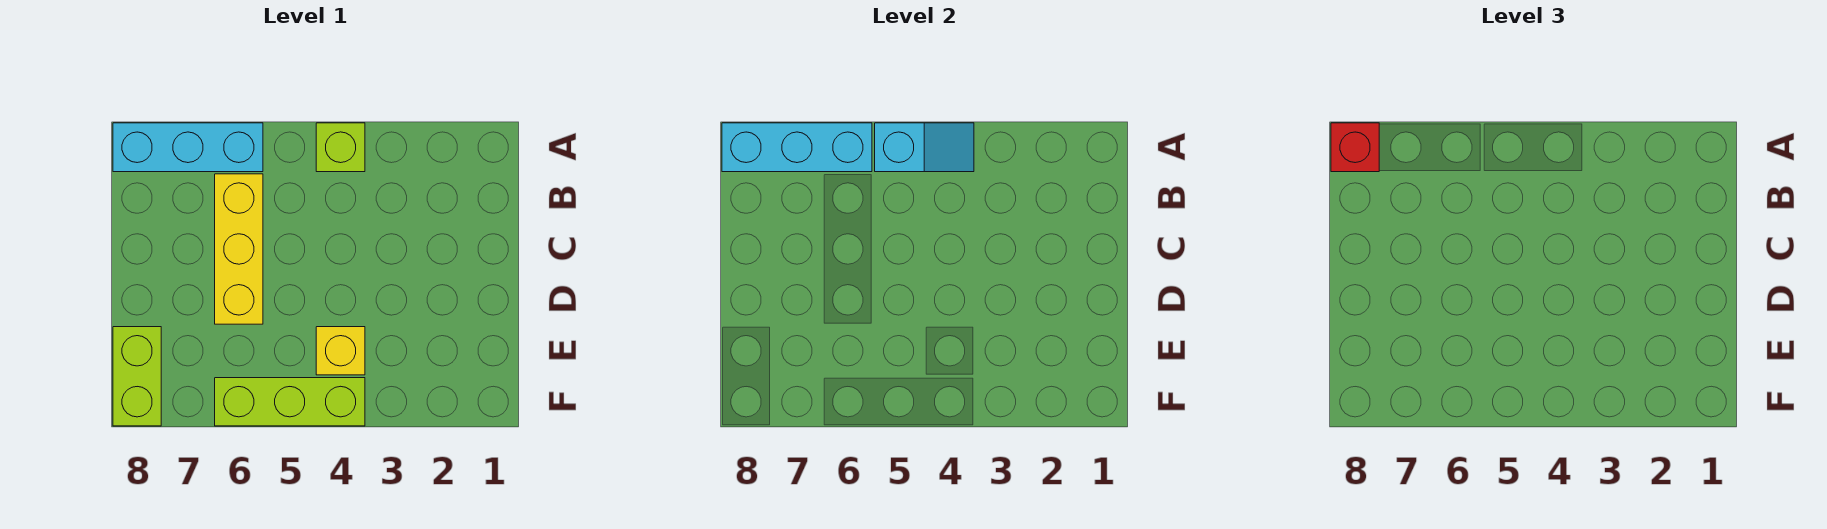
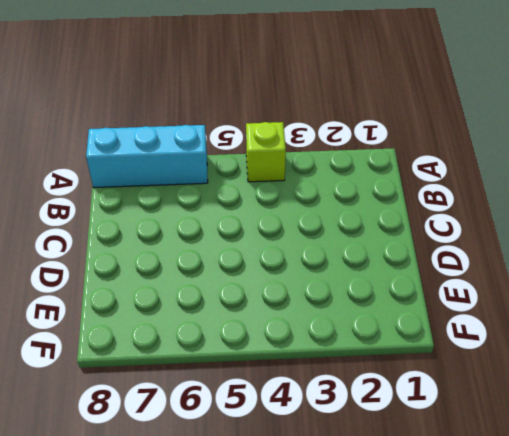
none -> yellow brick B6:D6 level 1
none -> yellow brick E4 level 1

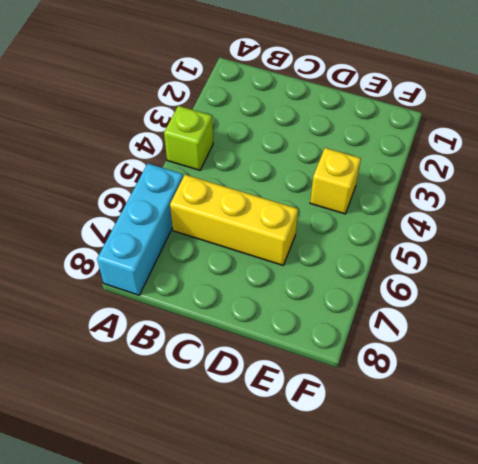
none -> lime brick E8:F8 level 1
none -> lime brick F4:F6 level 1

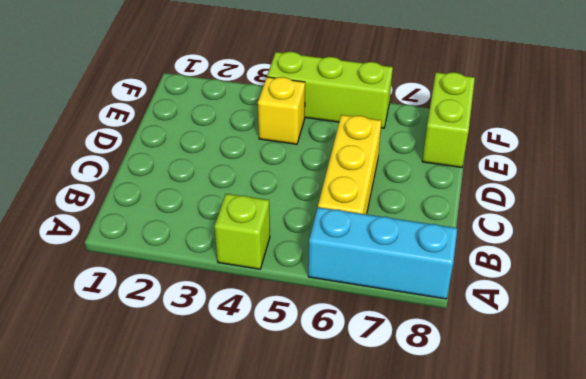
none -> cyan slope A4:A5 level 2 top 5
none -> cyan brick A6:A8 level 2

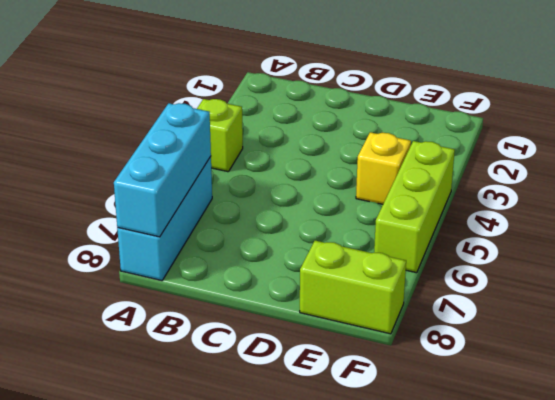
none -> yellow brick B6:D6 level 1
none -> cyan slope A4:A5 level 2 top 5

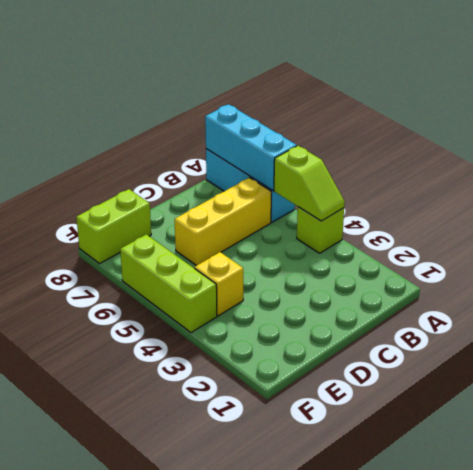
lime slope A4:A5 level 2 top 5 -> cyan slope A4:A5 level 2 top 5
none -> red brick A8 level 3

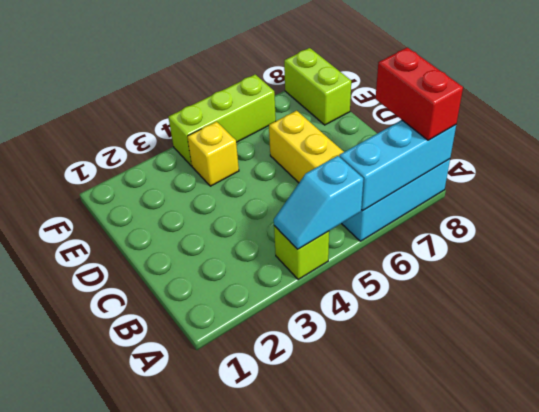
red brick A8:B8 level 3 -> red brick A8 level 3

